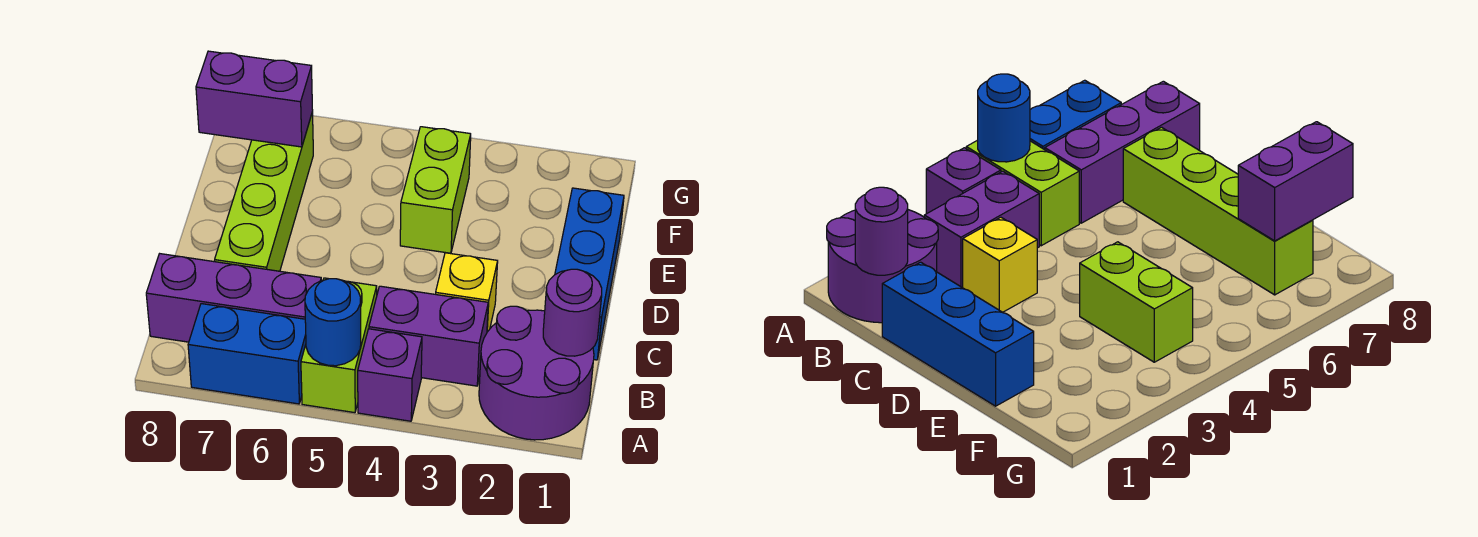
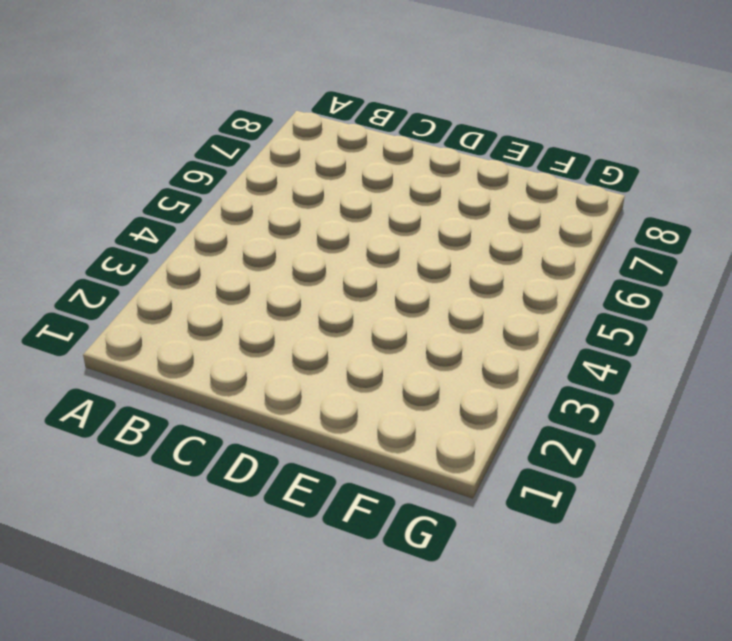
none -> purple round brick A1:B2 level 1
none -> purple brick A4 level 1
none -> lime brick A5:B5 level 1

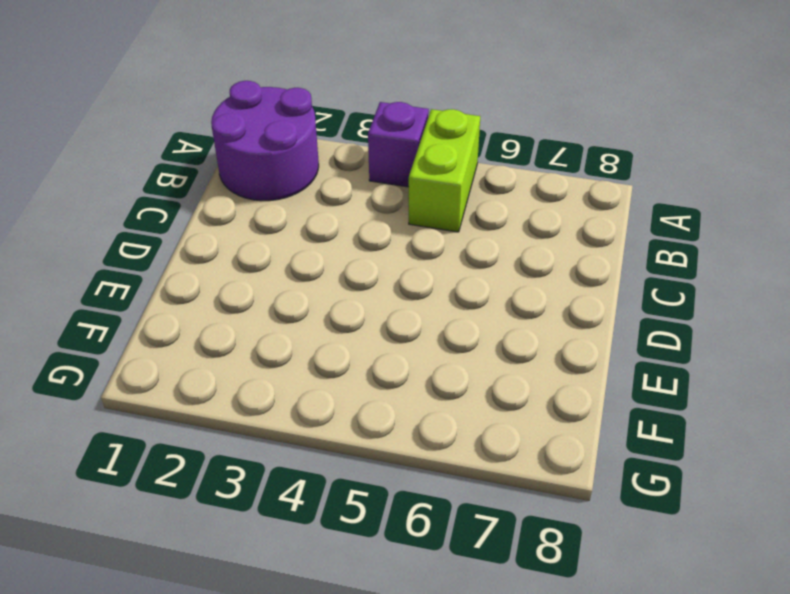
none -> blue brick A6:A7 level 1
none -> purple brick B3:B4 level 1
none -> purple brick B6:B8 level 1

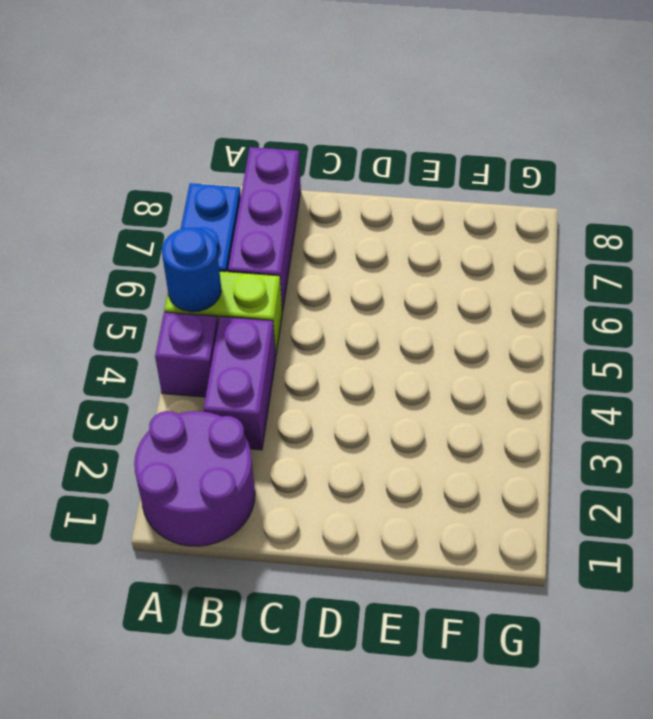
none -> blue brick C1:E1 level 1
none -> yellow brick C3 level 1
none -> lime brick C7:F7 level 1

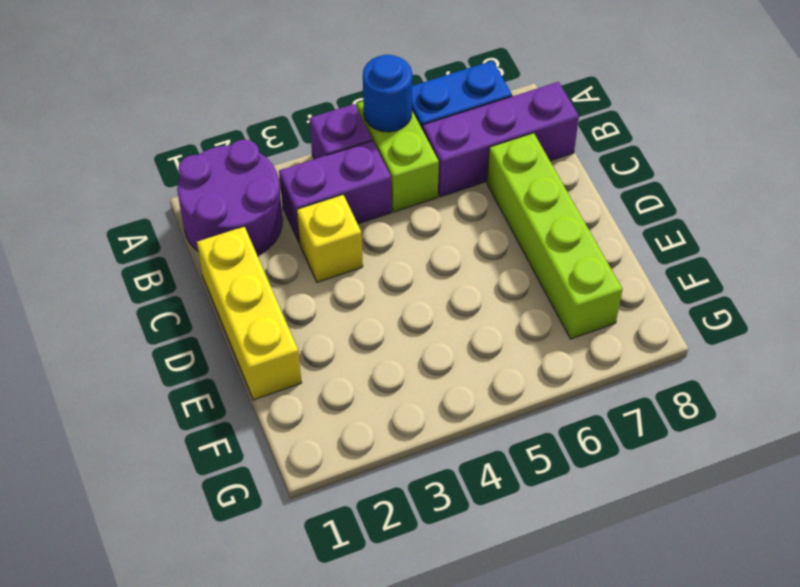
yellow brick C1:E1 level 1 -> blue brick C1:E1 level 1
none -> lime brick E4:F4 level 1
none -> purple round brick B1 level 2
none -> purple brick F7:F8 level 2

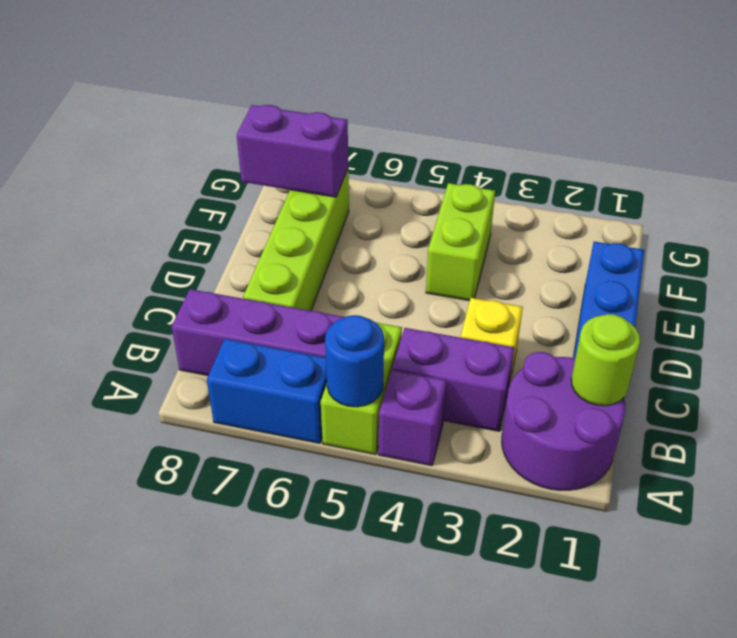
lime round brick B1 level 2 -> purple round brick B1 level 2

